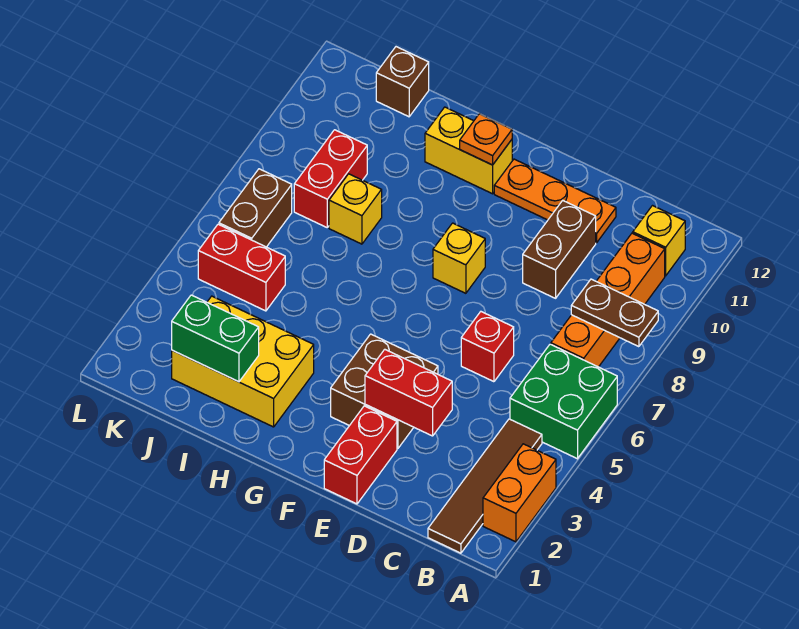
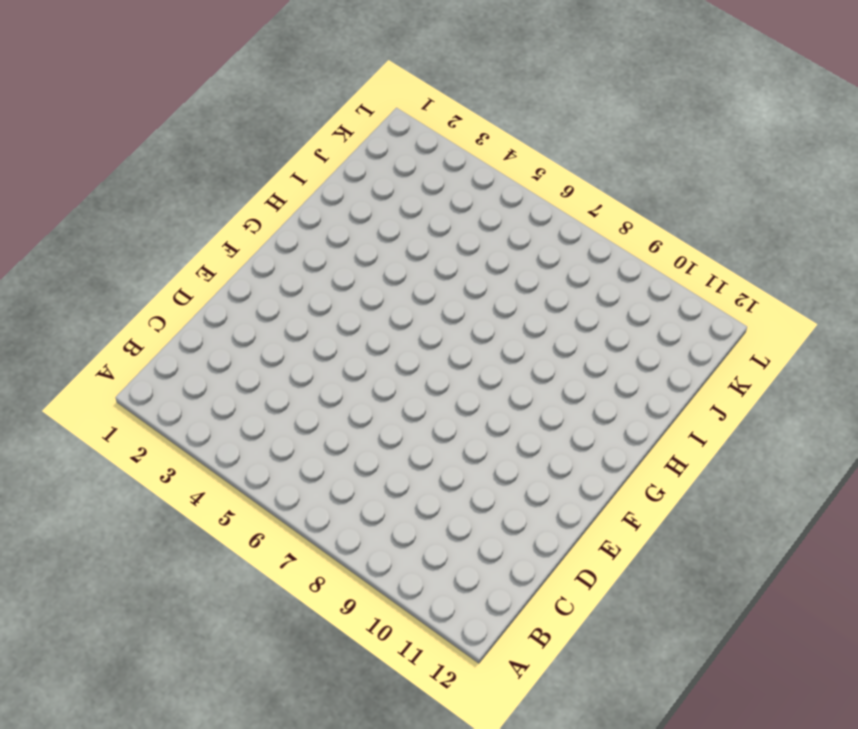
none -> orange brick A2:A3 level 1
none -> green brick A5:B6 level 1
none -> brown tile B1:B4 level 1

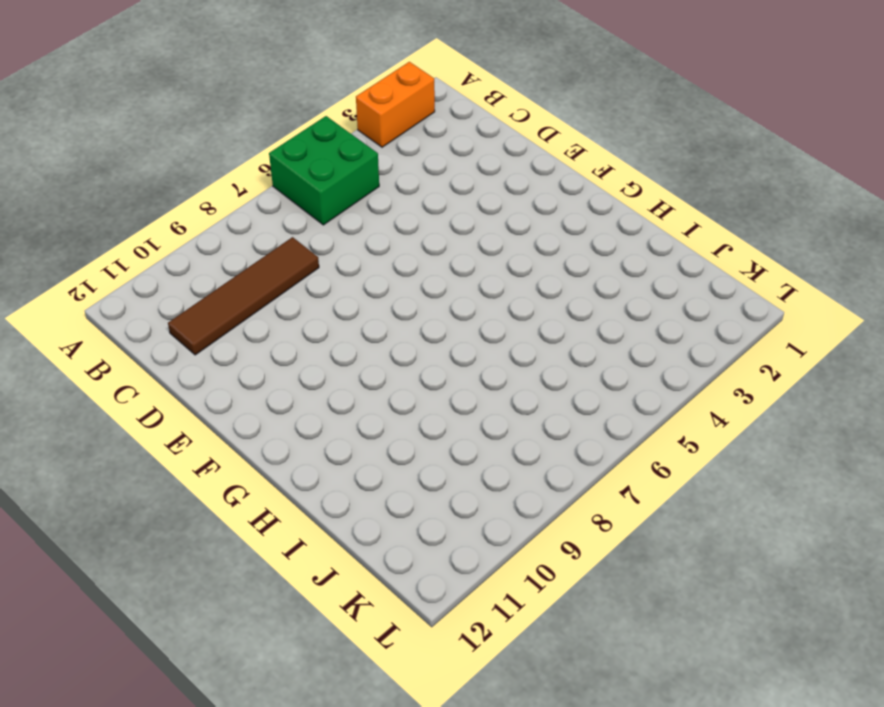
brown tile C8:C11 level 1 -> brown tile B1:B4 level 1
none -> orange brick B7:B10 level 1
none -> yellow brick B11 level 1
none -> red brick D6 level 1

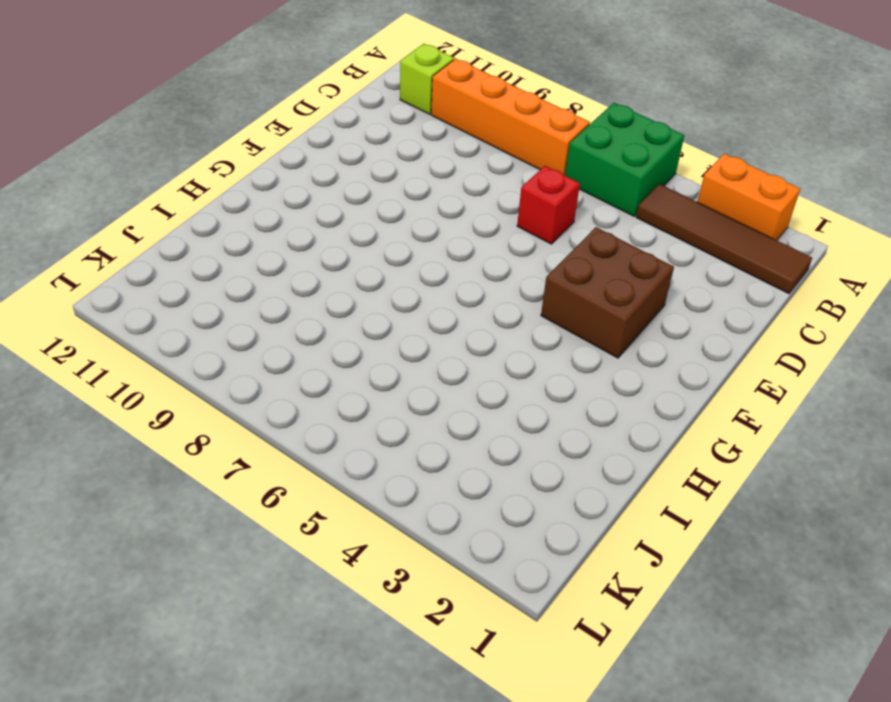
lime brick B11 level 1 -> yellow brick B11 level 1
none -> brown brick D9:D10 level 1
none -> orange plate D11:F11 level 1
none -> red brick E1:E2 level 1

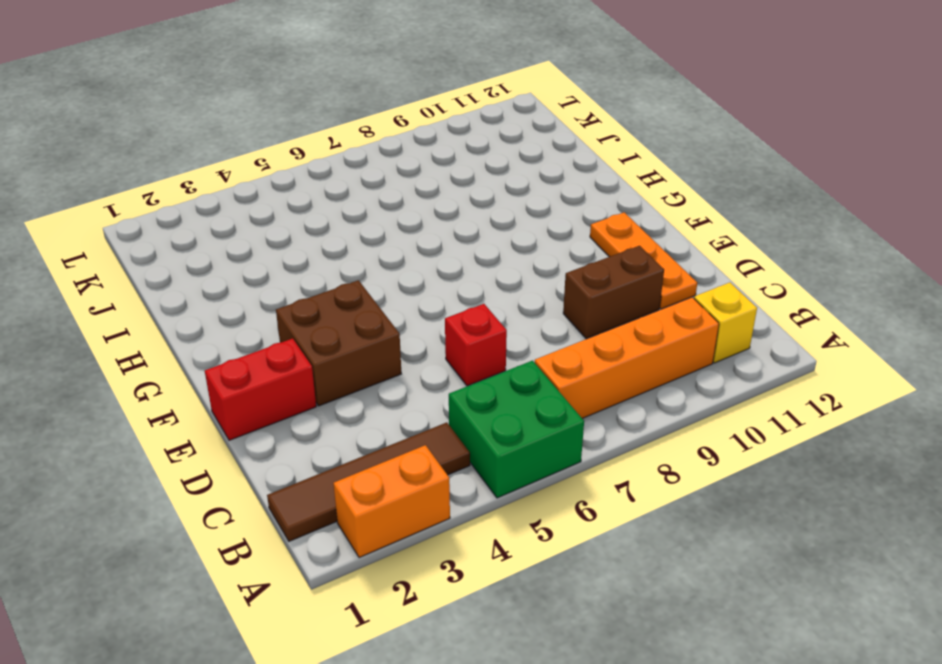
none -> yellow brick F8 level 1
none -> yellow brick G11:H11 level 1
none -> yellow brick H2:J3 level 1

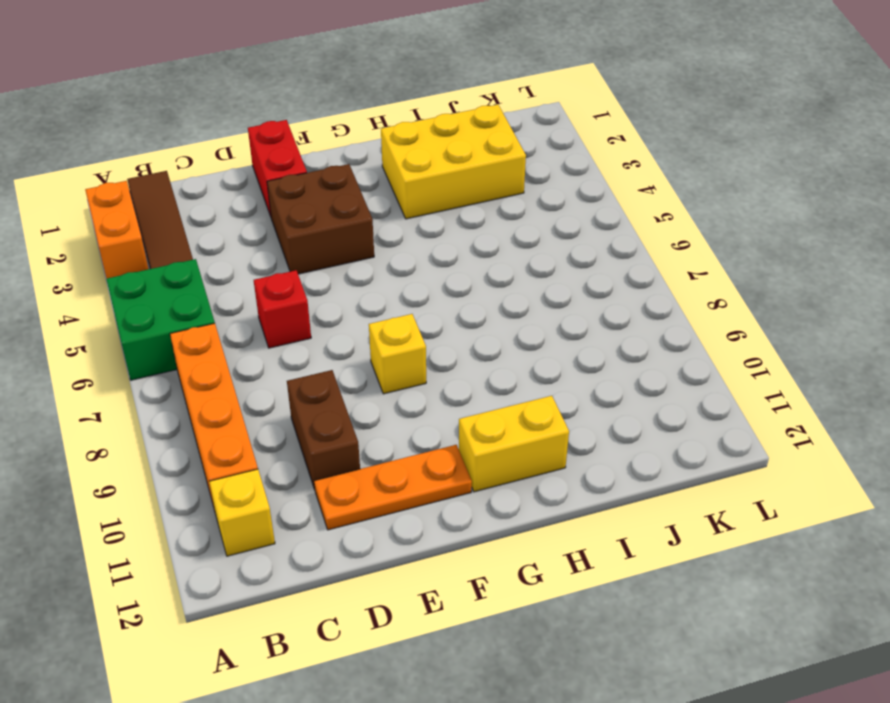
none -> yellow brick I8 level 1
none -> red brick J5:K5 level 1
none -> red brick J8:J9 level 1

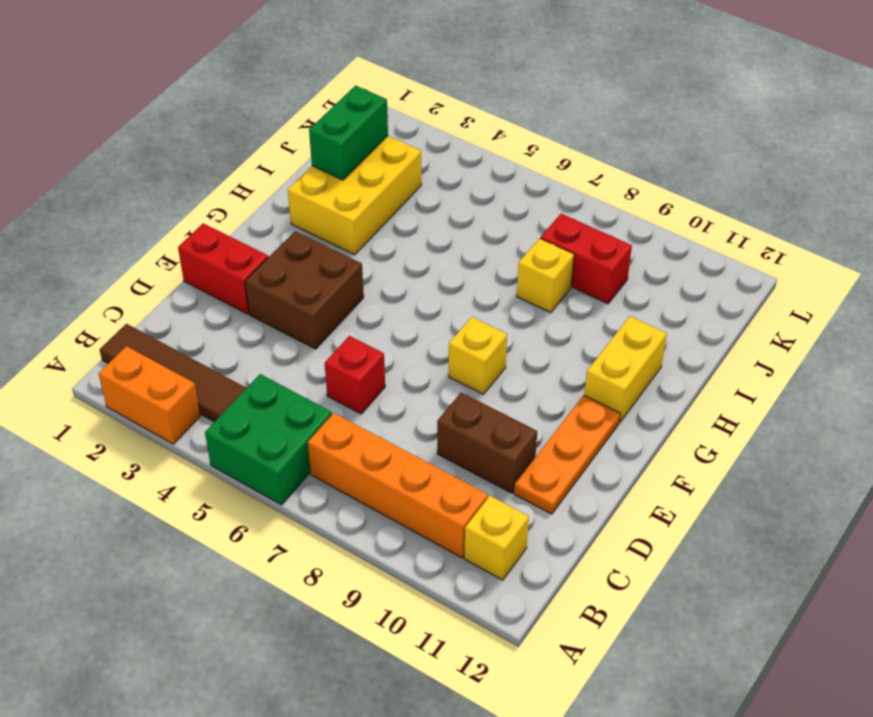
none -> red brick J5:K5 level 1
none -> brown brick J12 level 1
none -> brown brick K6:K7 level 1

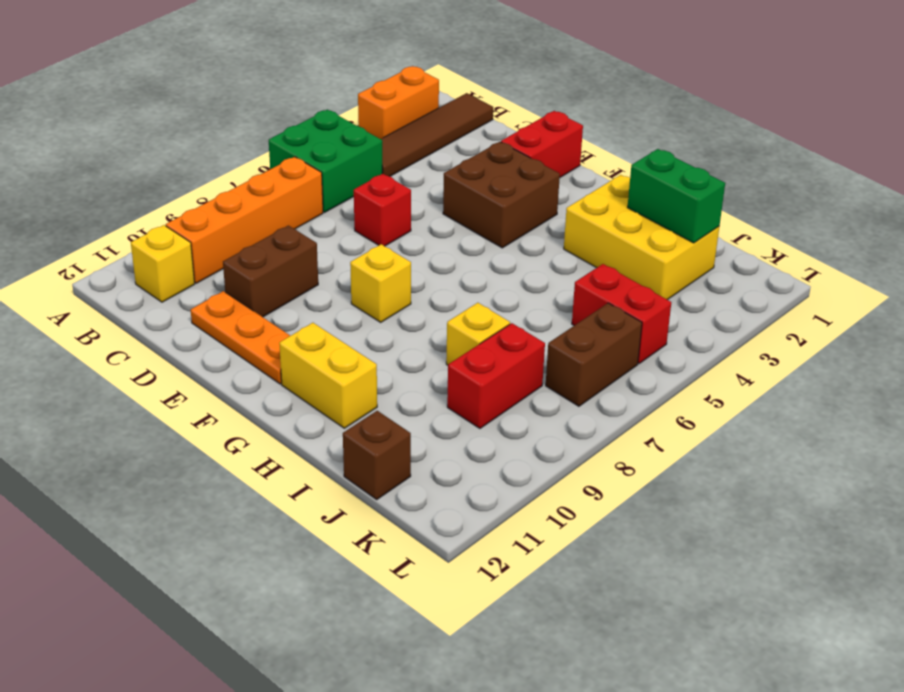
none -> brown plate A8:B8 level 2
none -> red brick D3:E3 level 2
none -> orange plate G11 level 2

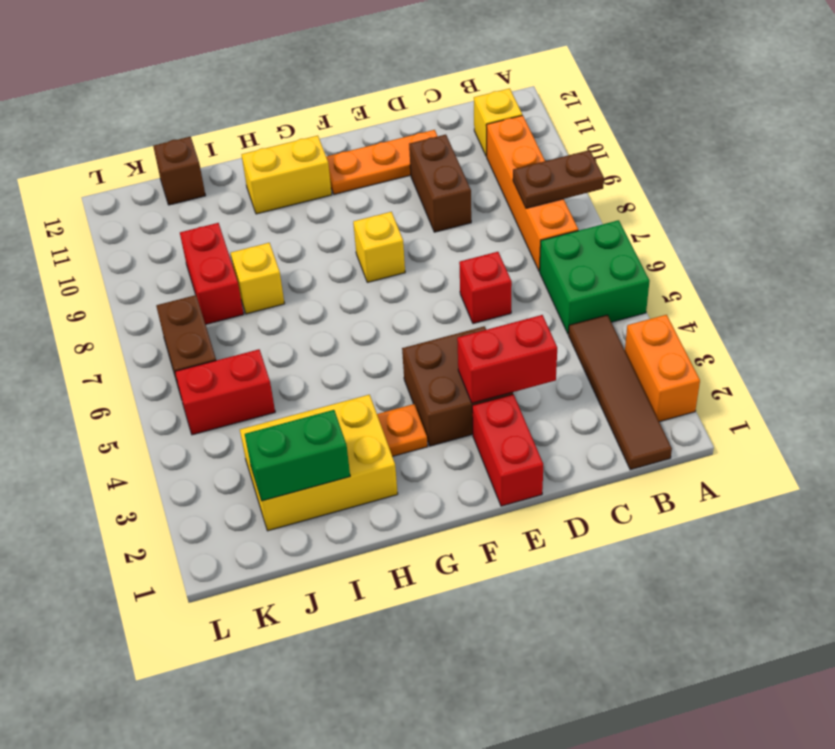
orange plate G3 level 1 -> orange plate G11 level 2

